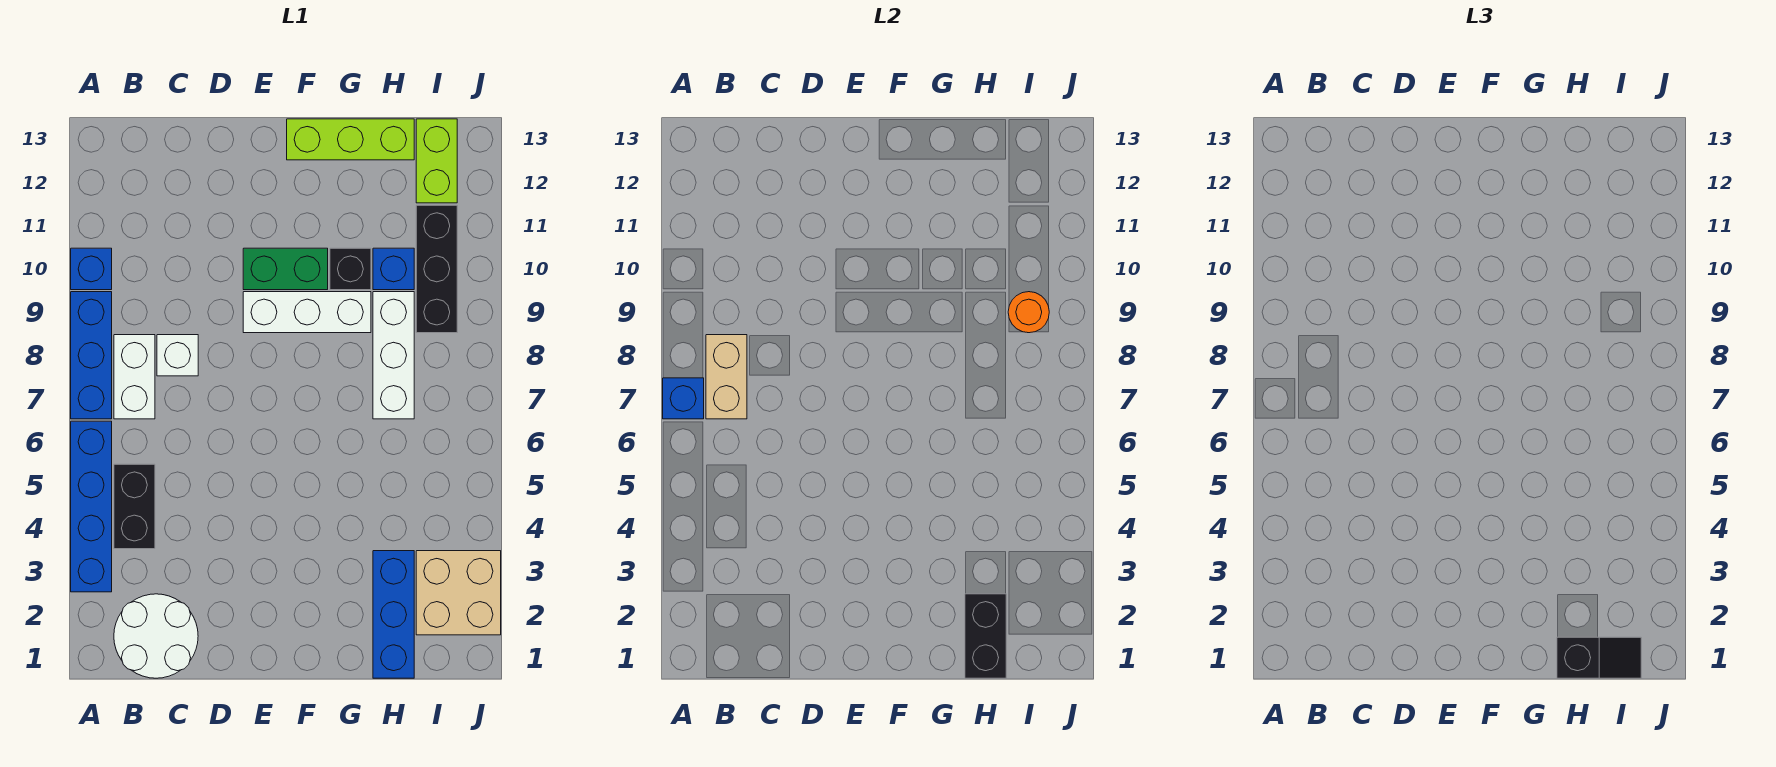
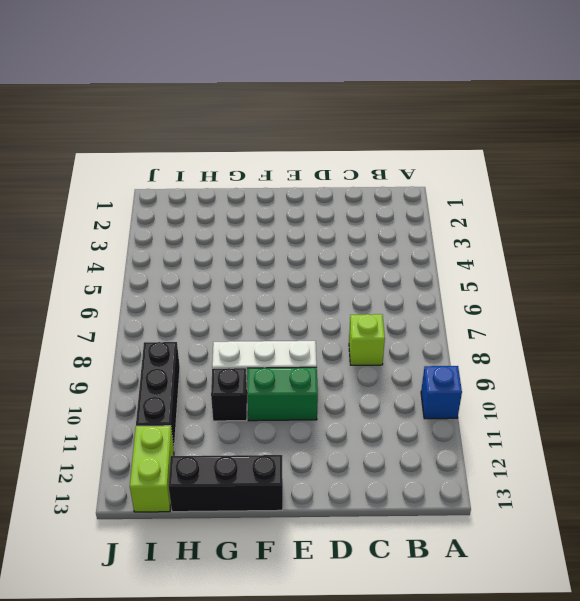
lime brick C8 level 1 -> white brick C8 level 1
black brick F13:H13 level 1 -> lime brick F13:H13 level 1
none -> blue brick A3:A6 level 1
none -> blue brick A7:A9 level 1
none -> white round brick B1:C2 level 1

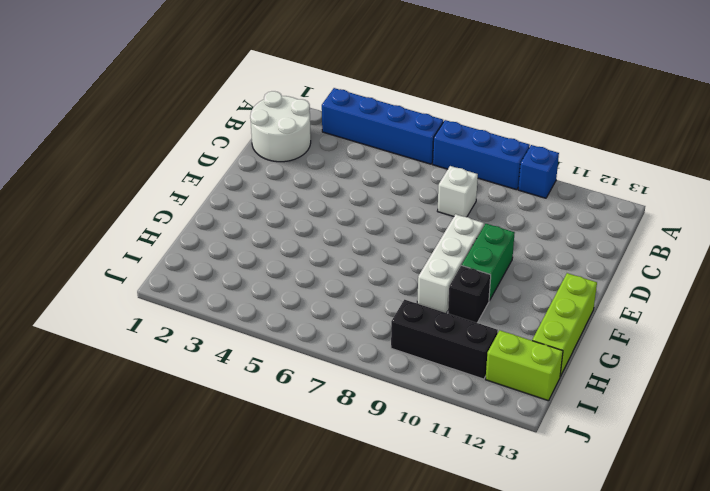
none -> black brick B4:B5 level 1
none -> white brick B7:B8 level 1
none -> blue brick H1:H3 level 1

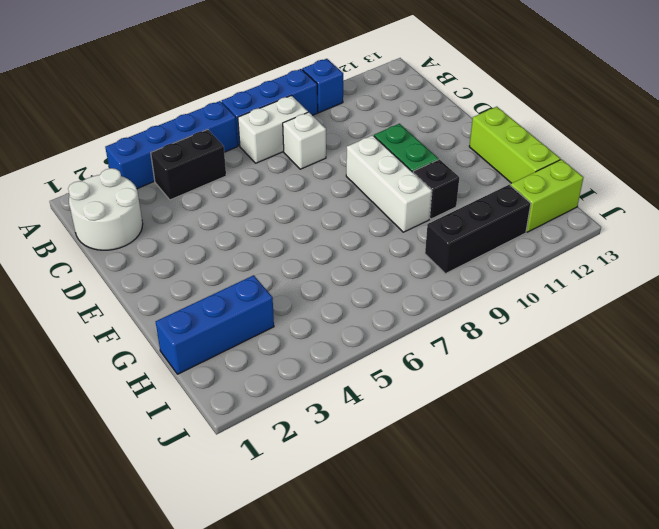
none -> white brick H7:H9 level 1
none -> blue brick H10 level 1
none -> tan brick I2:J3 level 1

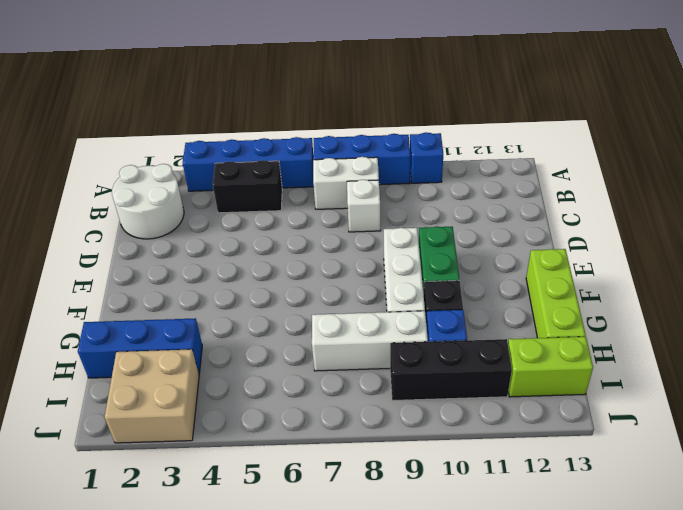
none -> blue brick A7 level 2
none -> tan brick B7:B8 level 2
none -> black brick H1:H2 level 2

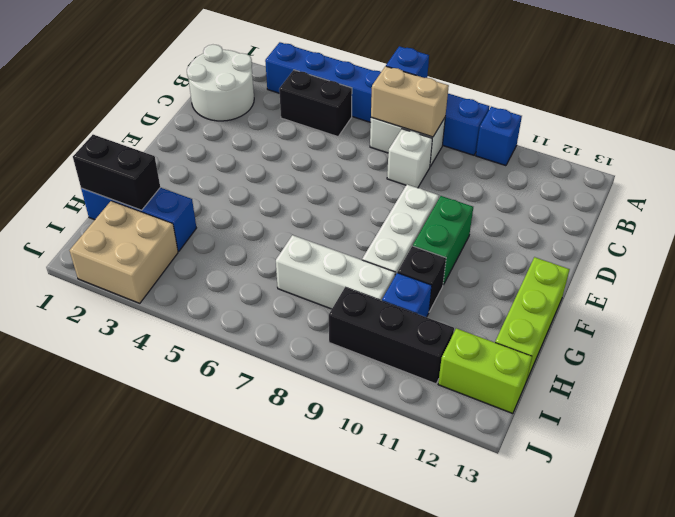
none -> orange round brick I9 level 2
none -> black slope H1:I1 level 3 top H

